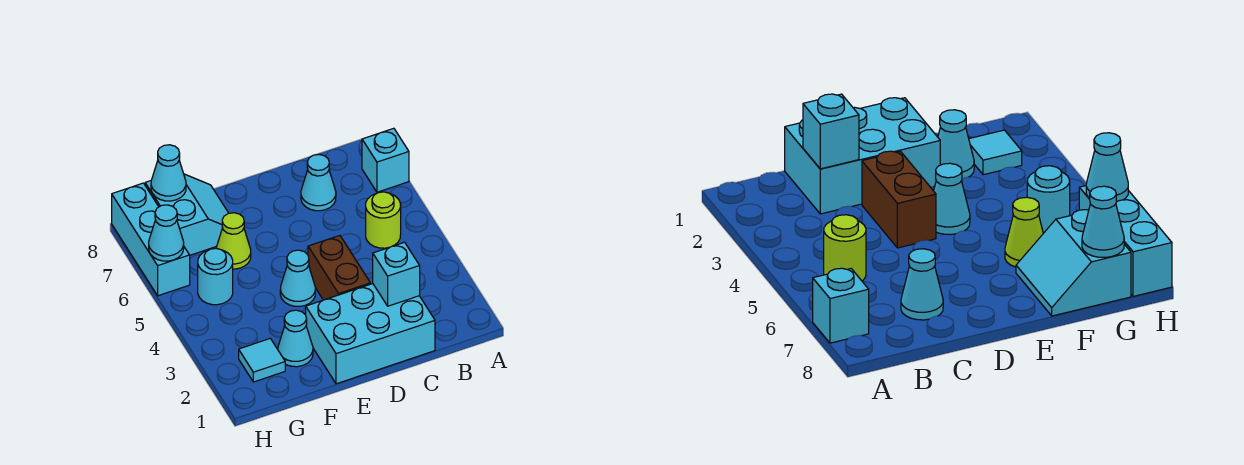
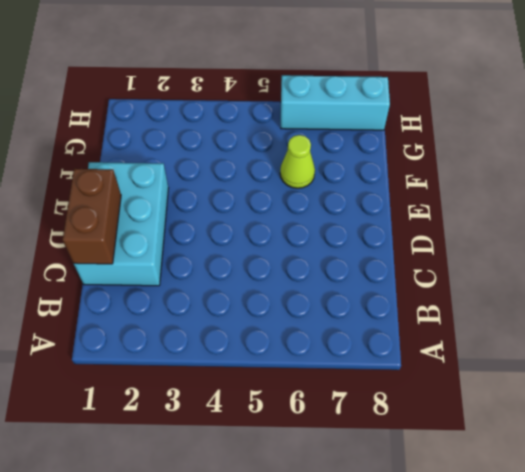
brown brick C1:D1 level 2 -> brown brick D3:D4 level 1
none -> cyan brick A7 level 1
none -> lime round brick B5 level 1
none -> cyan cone C7 level 1

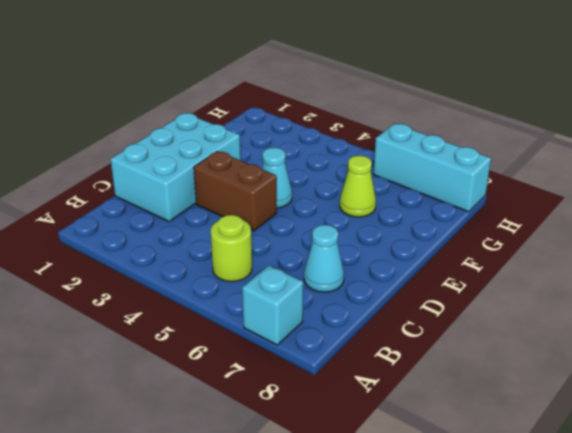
none -> cyan cone F2 level 1
none -> cyan slope F7:G8 level 1 top G
none -> cyan tile G2 level 1

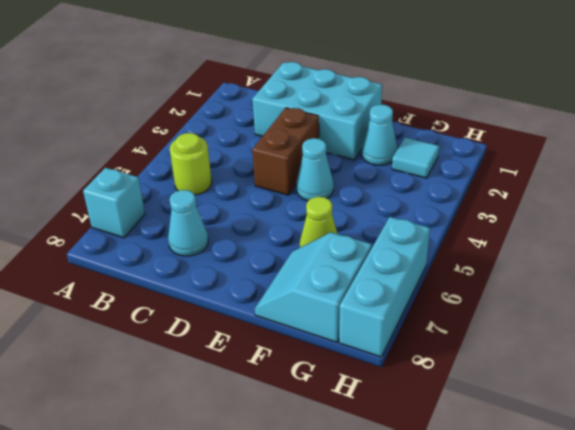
none -> cyan round brick G5 level 1
none -> cyan brick C2 level 2
none -> cyan cone G8 level 2

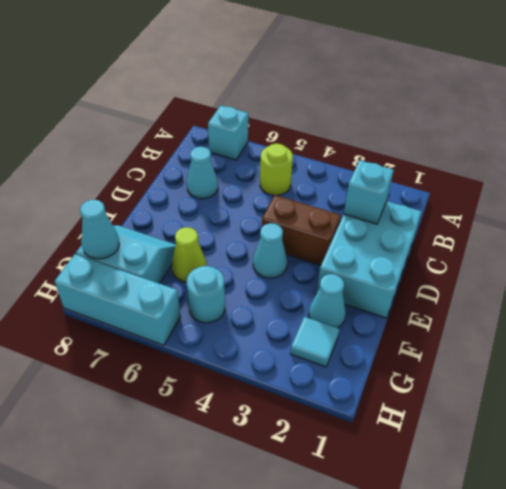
none -> cyan cone H6 level 2

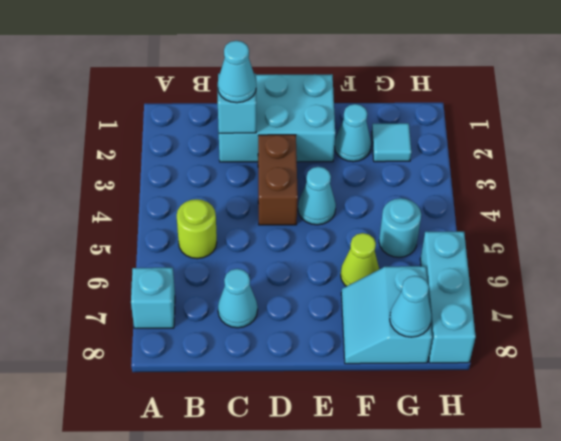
cyan cone C2 level 3 -> cyan cone H6 level 2

